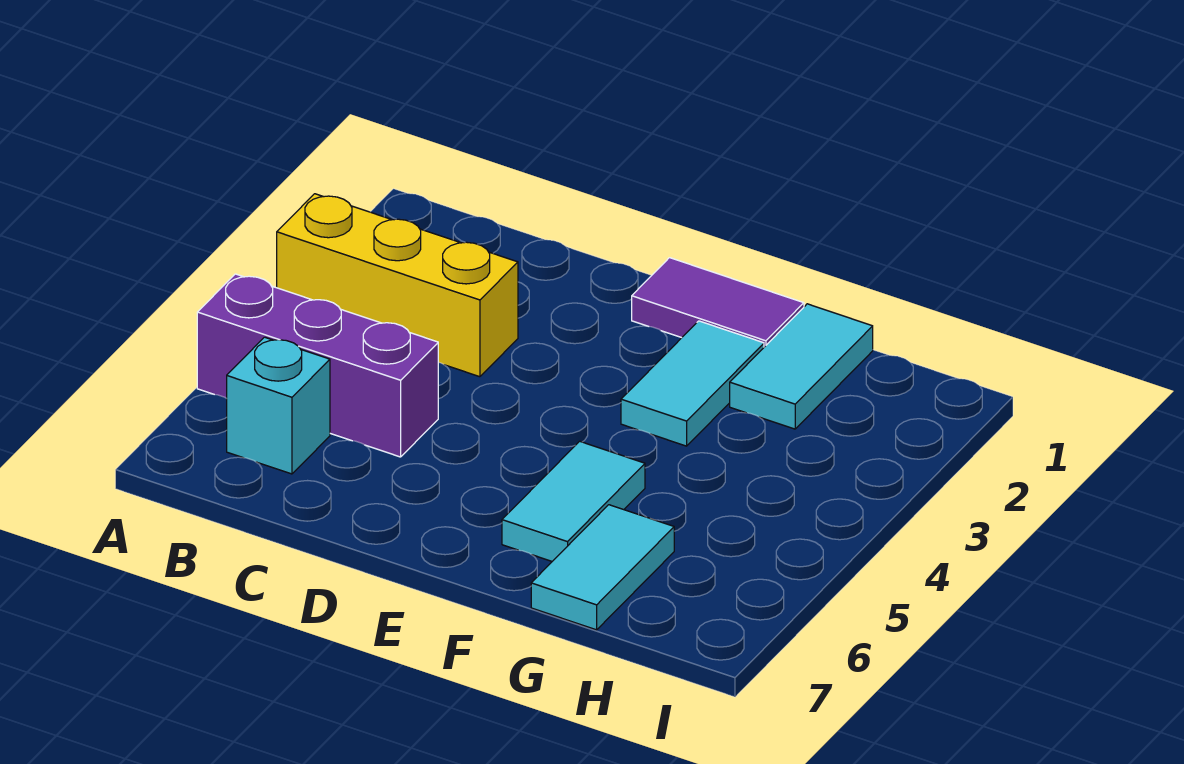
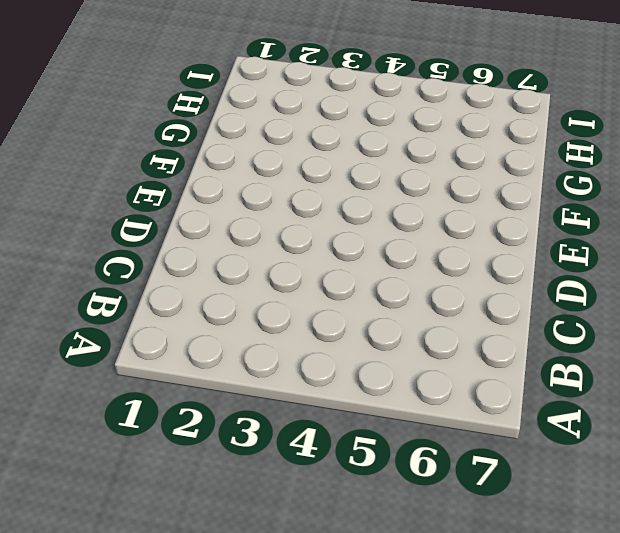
none -> yellow brick A3:C3 level 1
none -> purple brick A5:C5 level 1

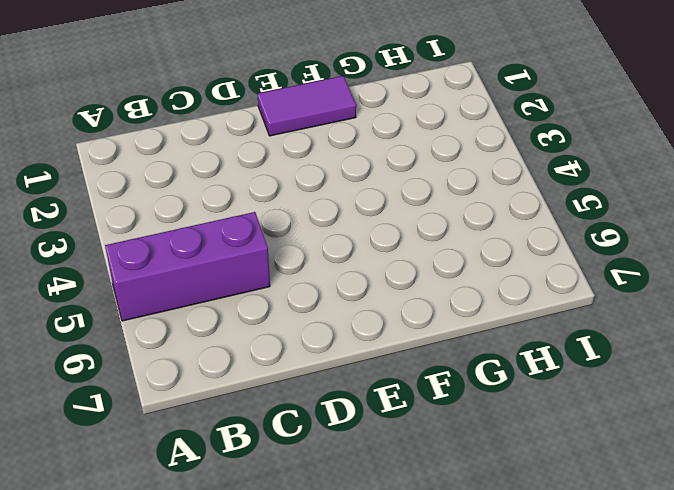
none -> yellow brick A3:C3 level 1
none -> cyan brick B6 level 1

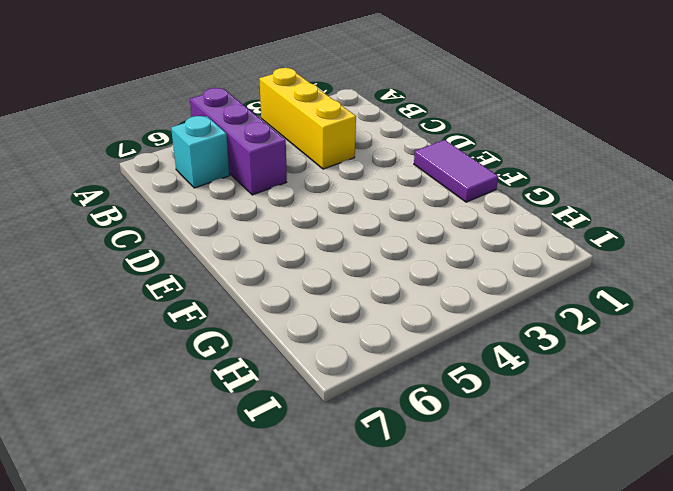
none -> cyan tile F2:F3 level 1
none -> cyan tile F5:F6 level 1

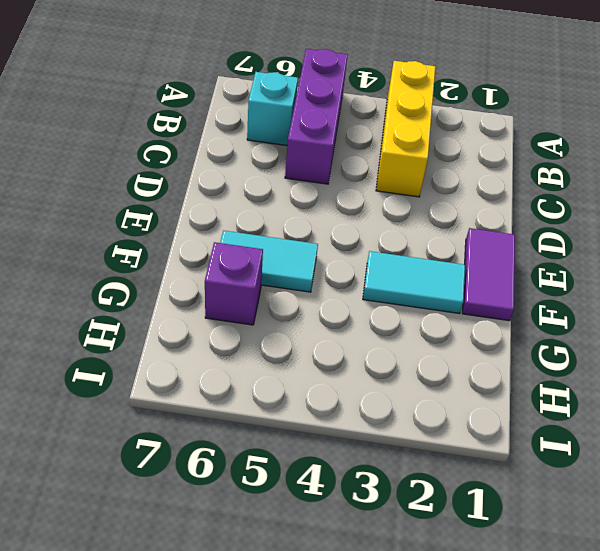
purple brick G6 level 1 -> cyan tile G6:G7 level 1
none -> cyan tile G1:G2 level 1

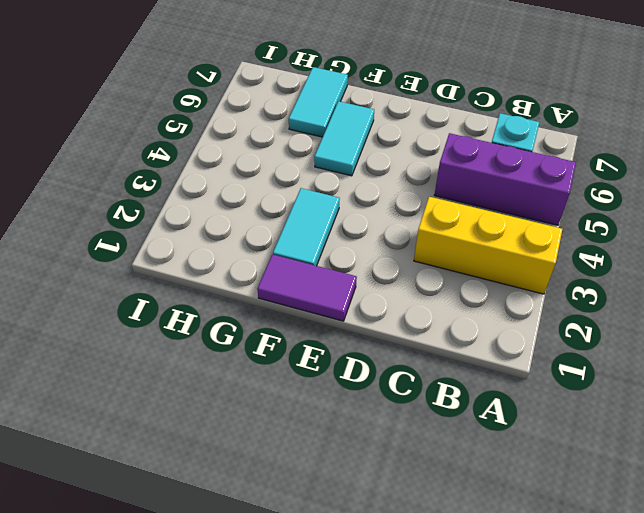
none -> cyan tile G1:G2 level 1

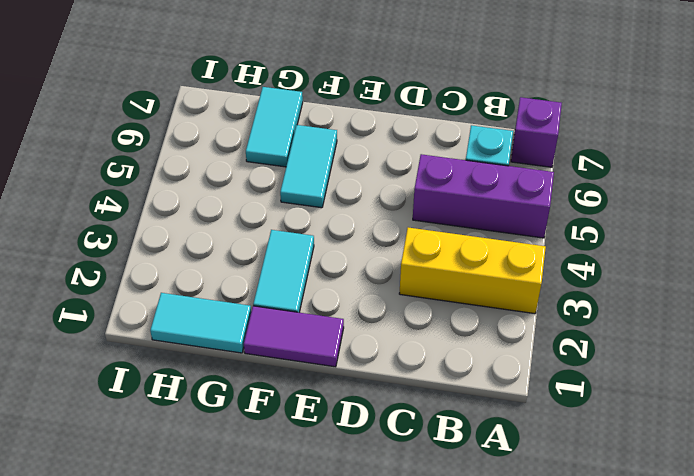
purple brick A7 level 1 -> none
cyan tile G1:H1 level 1 -> cyan tile G1:G2 level 1

